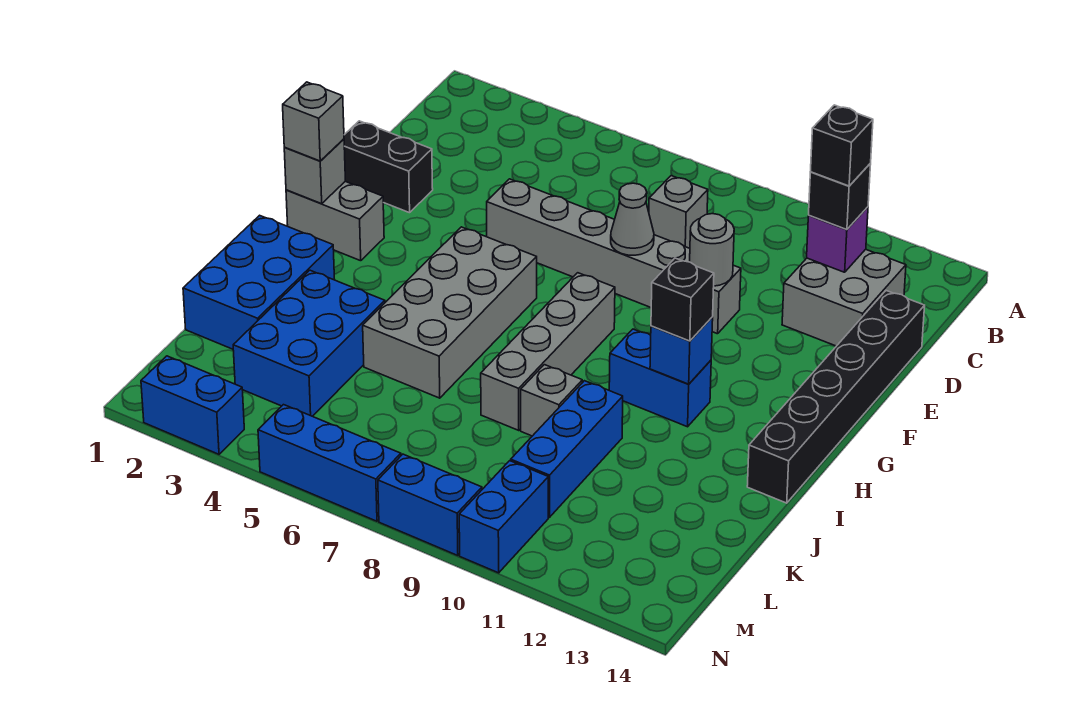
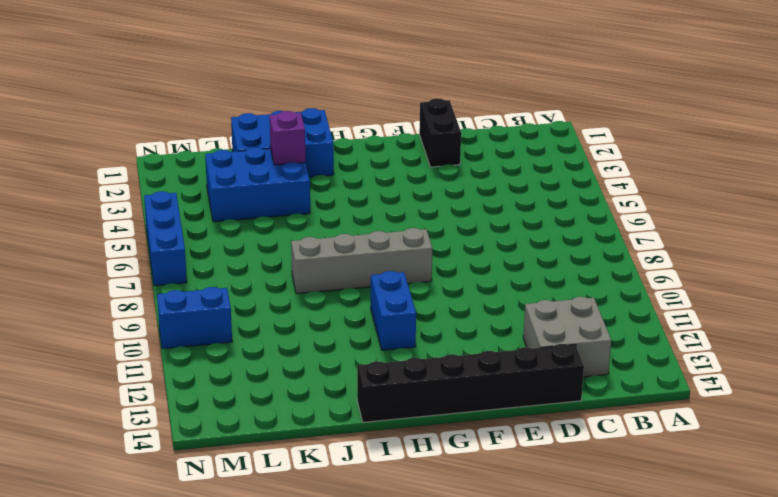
purple brick J3 level 2 -> purple brick C12 level 2
none -> grey brick C8 level 1
none -> grey brick E5:E10 level 1
none -> grey brick G1:G2 level 1

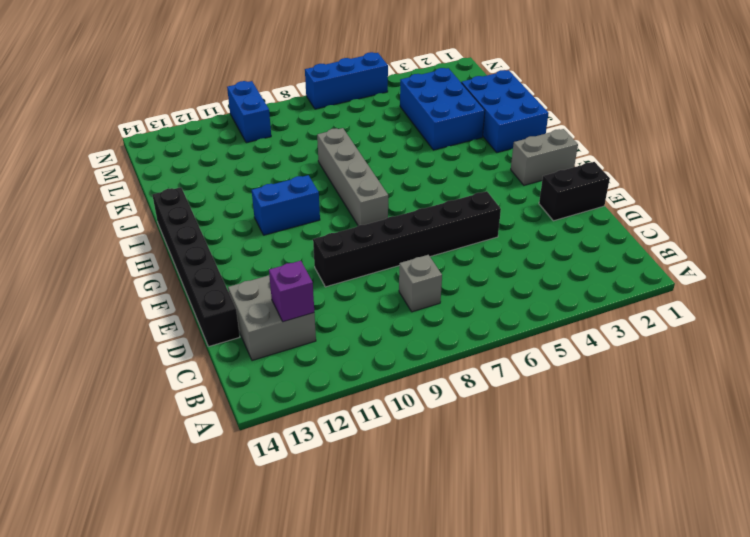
black brick E5:E10 level 1 -> grey brick E5:E10 level 1
none -> grey brick G5:J6 level 1
none -> grey brick J9 level 1
none -> blue brick J10:L10 level 1

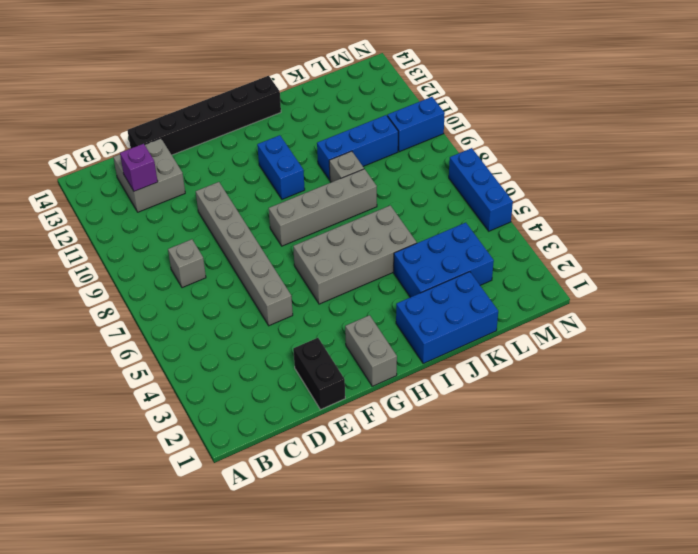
none -> blue brick N2:N3 level 1
none -> blue brick N8:N9 level 1
none -> grey cone E8 level 2

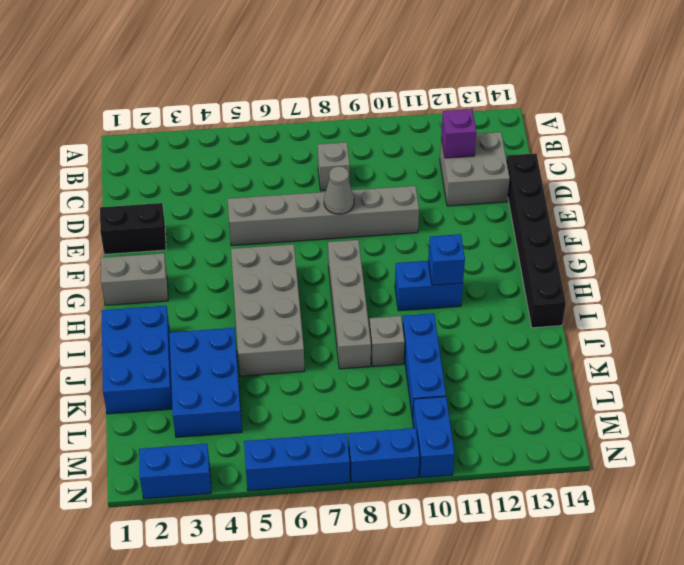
none -> grey round brick E10 level 2
none -> grey brick G1 level 2
none -> black brick C12 level 3

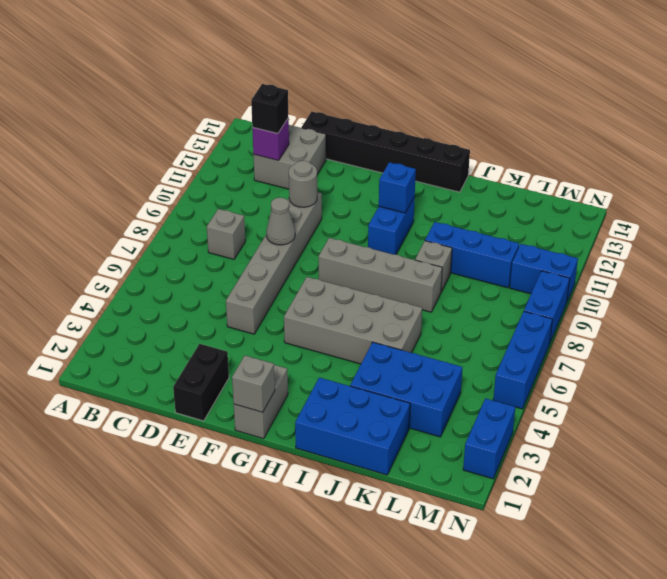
none -> grey brick G1 level 3
none -> black brick H11 level 3
none -> black brick C12 level 4

